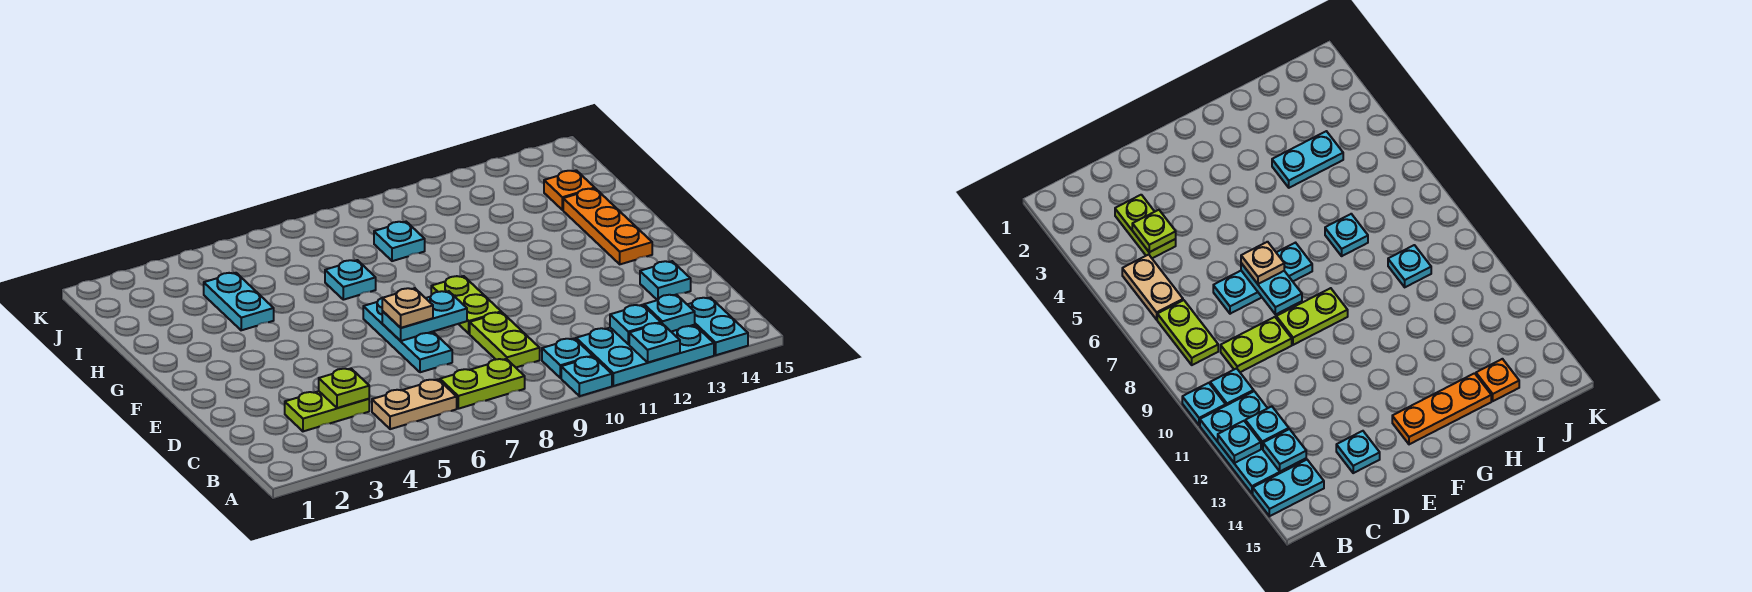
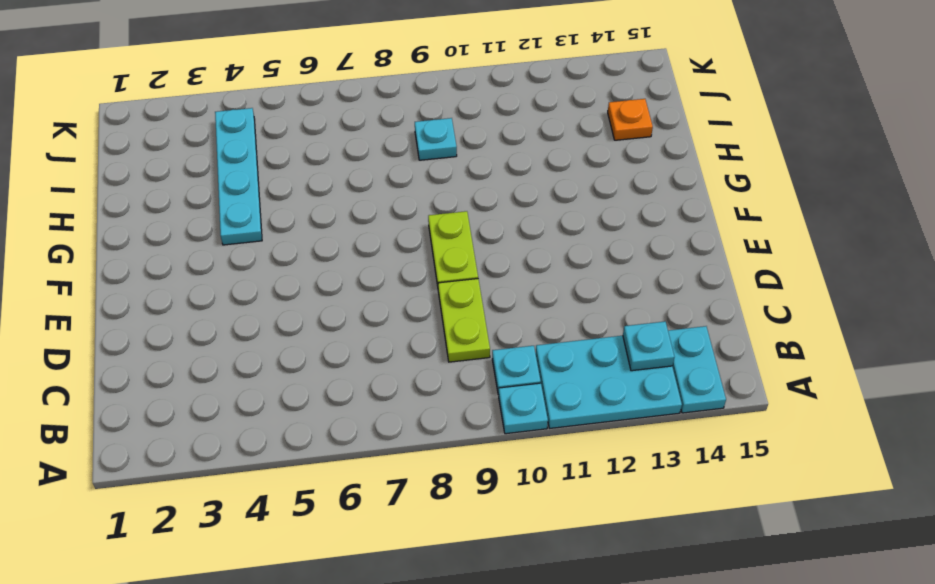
cyan plate G4:J4 level 1 -> cyan plate H4:I4 level 1
none -> tan plate B5:B6 level 1
none -> lime plate B7:B8 level 1
none -> lime plate C3:C4 level 1

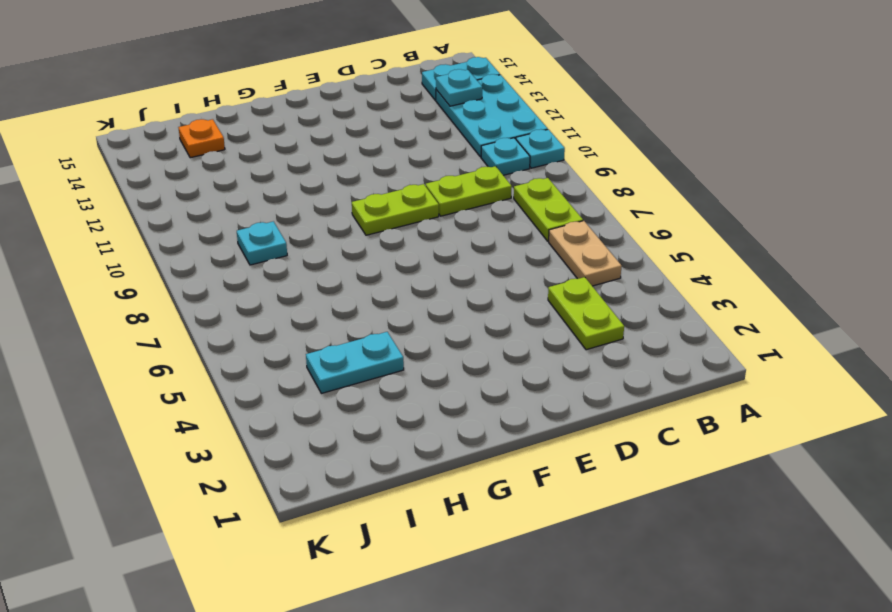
none -> cyan plate D7:F7 level 1
none -> cyan plate D14 level 1
none -> orange plate F14:H14 level 1

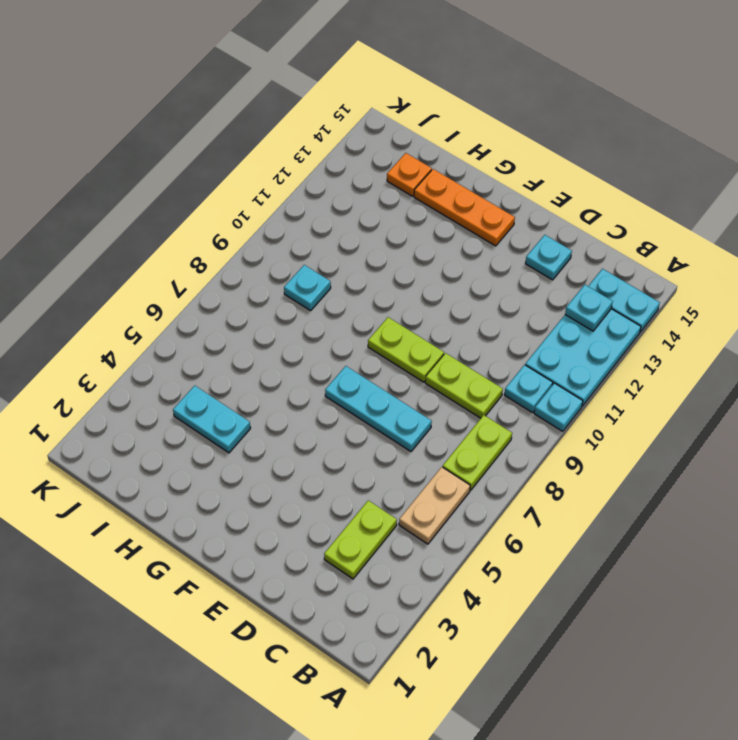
none -> cyan plate H7 level 1
none -> cyan plate A12 level 2
none -> cyan plate B12 level 2

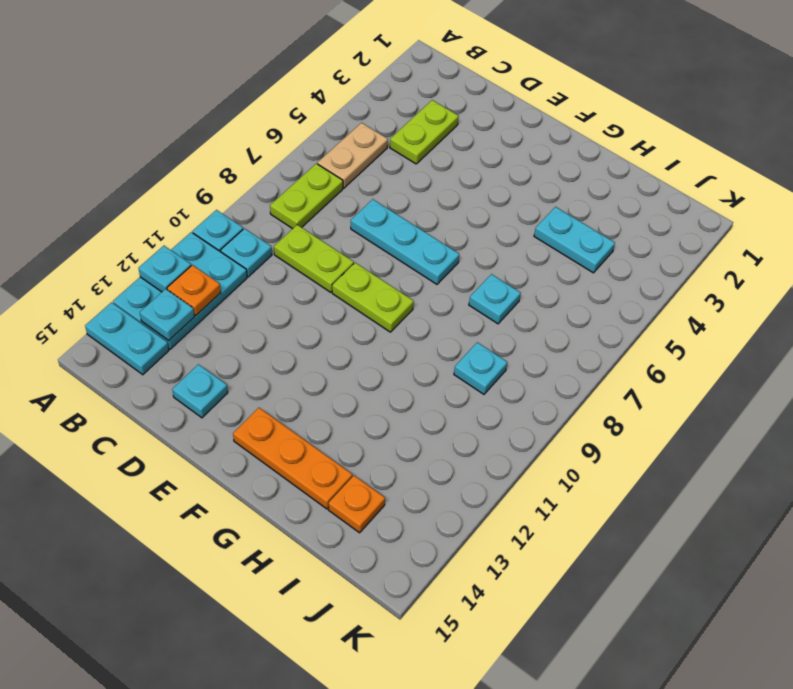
orange plate B12 level 2 -> cyan plate B12 level 2
none -> lime plate C4 level 2
none -> cyan plate E7:E8 level 2
none -> tan plate E7 level 3

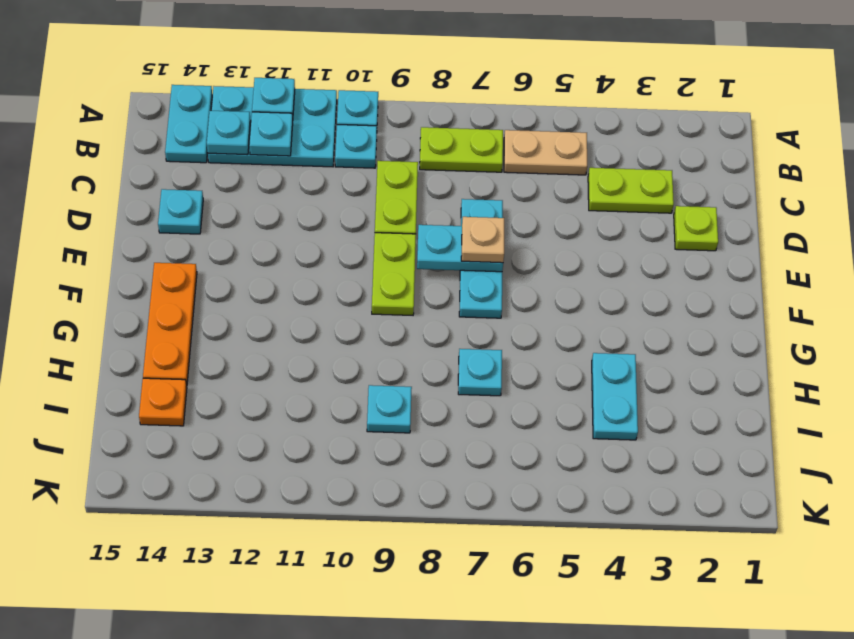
lime plate D2 level 1 -> lime plate C4 level 2

